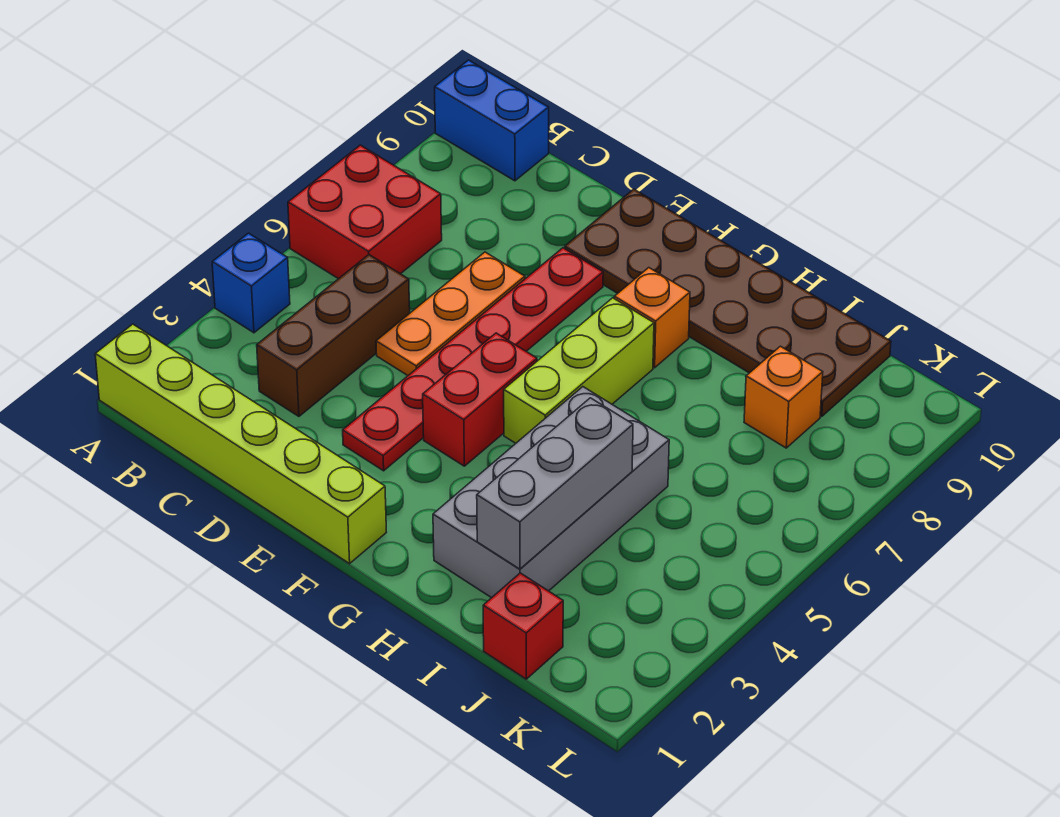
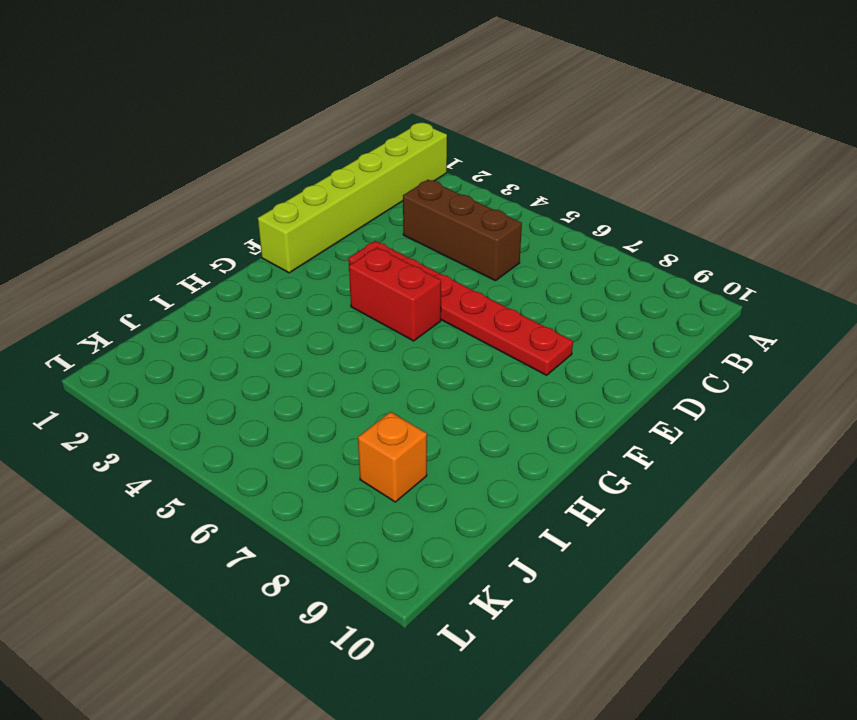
none -> blue brick A4 level 1
none -> red brick A6:B7 level 1
none -> blue brick A10:B10 level 1

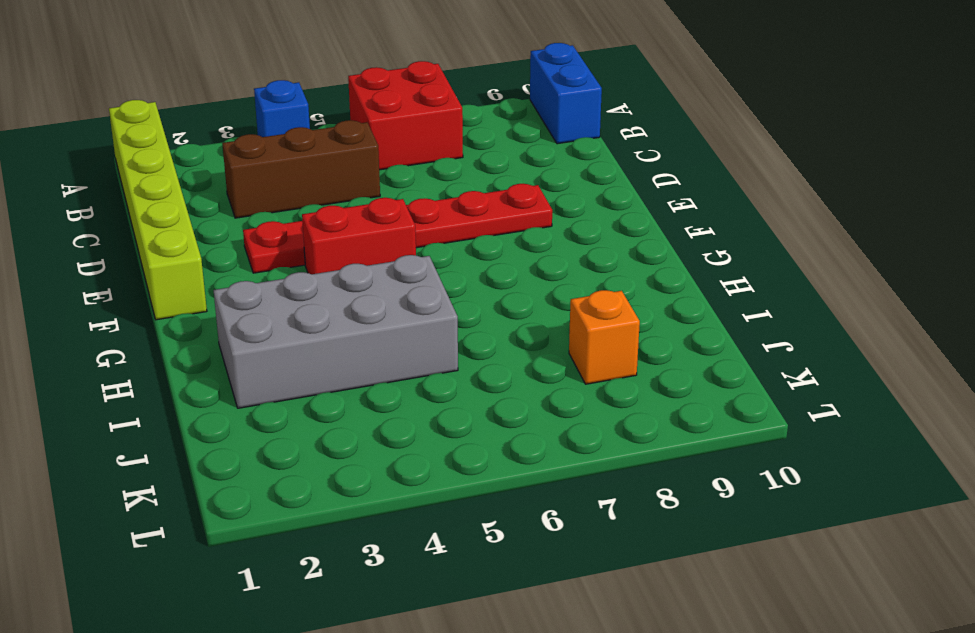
none -> orange plate D5:D7 level 1
none -> brown plate E9:J10 level 1
none -> lime brick G5:G7 level 1

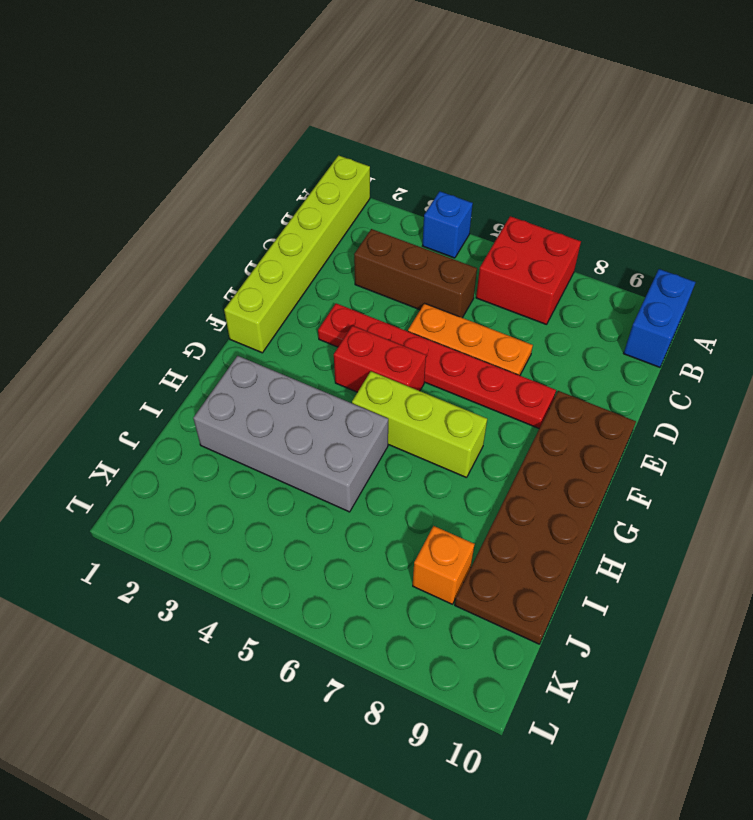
none -> orange brick G8 level 1
none -> red brick J1 level 1
none -> grey brick I2:I4 level 2

